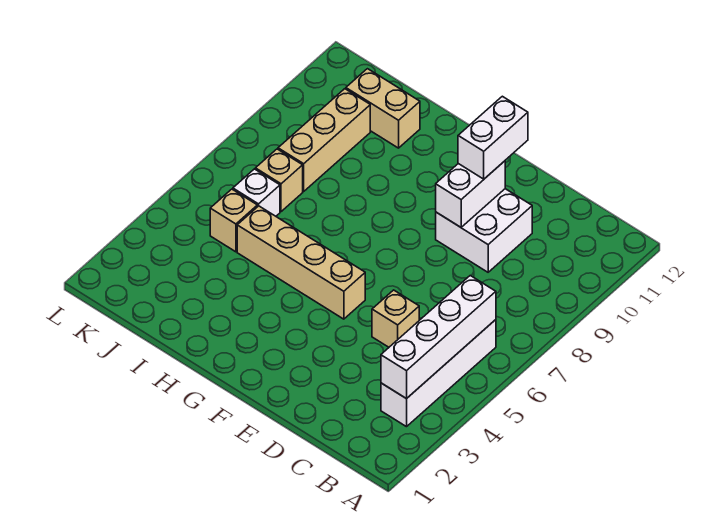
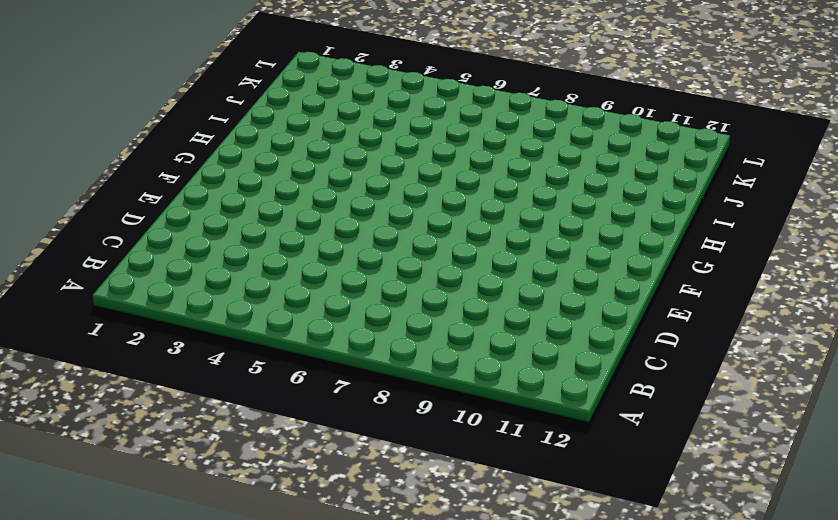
none -> white brick B3:B6 level 1
none -> tan brick D5 level 1
none -> white brick D9:E10 level 1

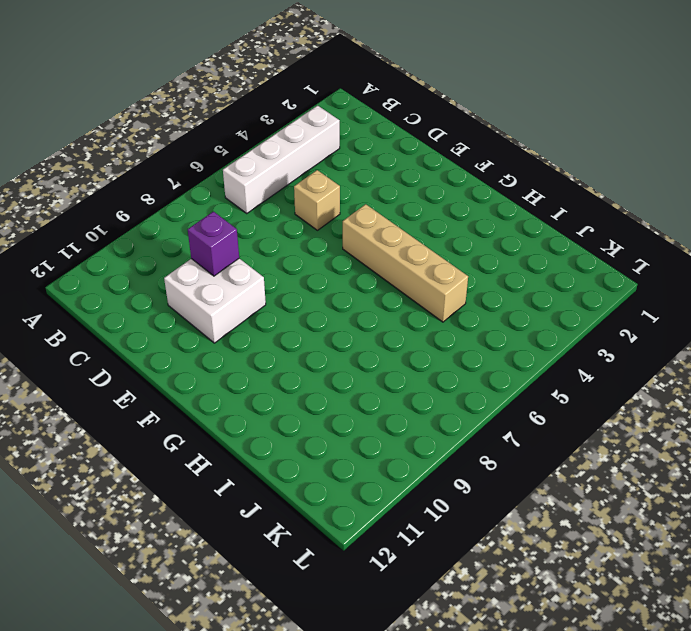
purple brick D9 level 2 -> none
none -> tan brick I11:J11 level 1
none -> tan brick J5 level 1
none -> white brick J6 level 1

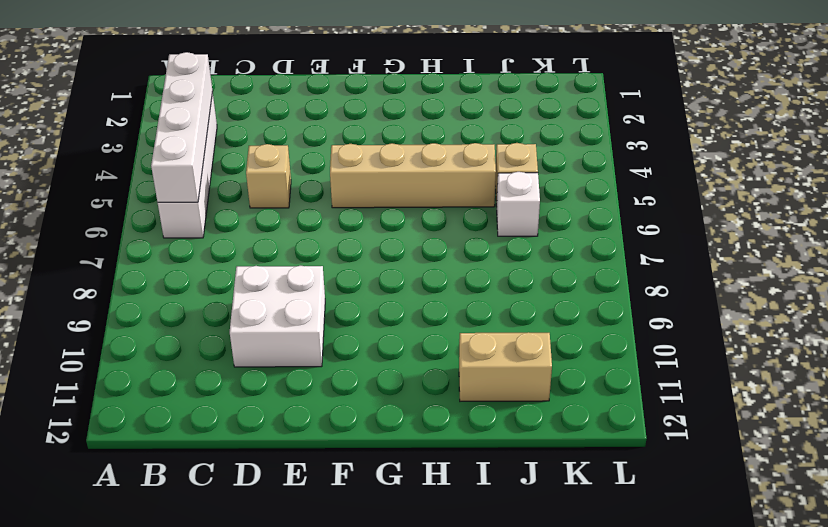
none -> tan brick J7 level 1
none -> tan brick J8:J10 level 1
none -> white brick E9:E10 level 2

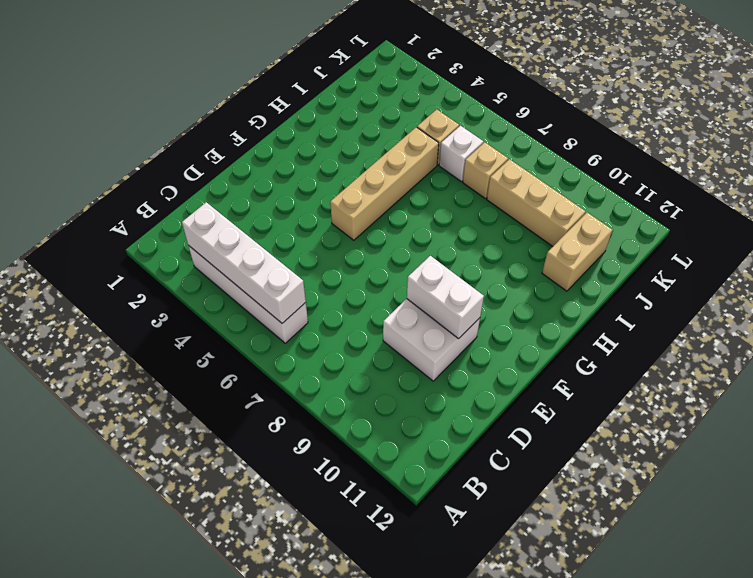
none -> tan brick D5 level 1
none -> white brick E10:E11 level 3

